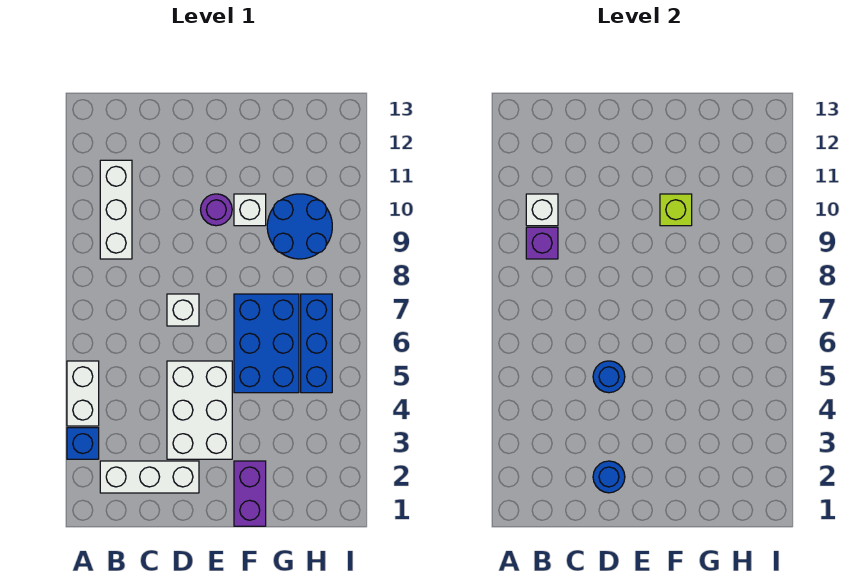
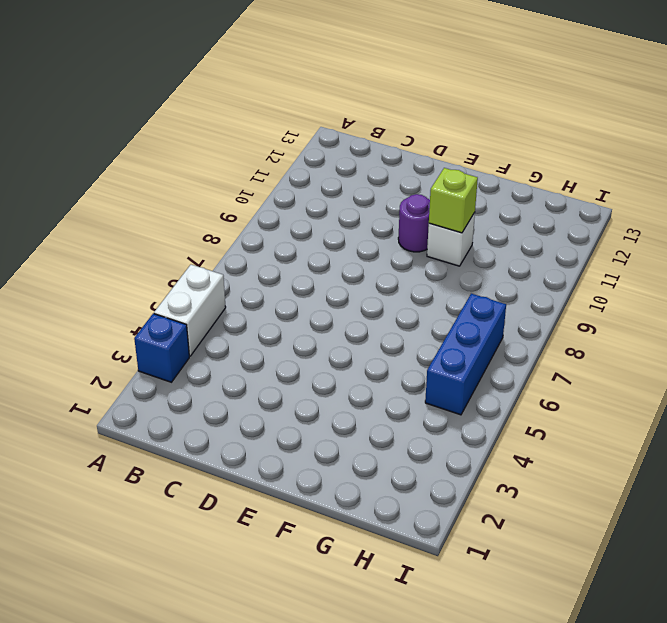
none -> white brick B2:D2 level 1
none -> white brick B9:B11 level 1
none -> white brick D3:E5 level 1

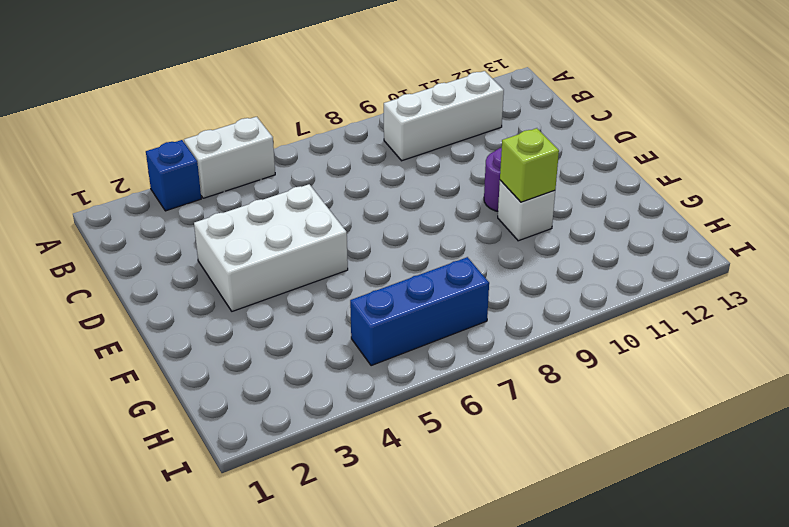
none -> white brick B2:D2 level 1
none -> white brick D7 level 1
none -> purple brick F1:F2 level 1

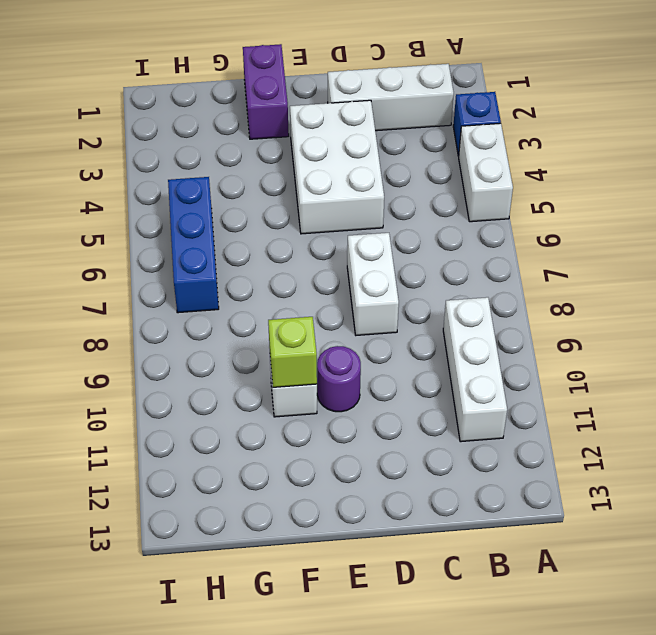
white brick D7:D8 level 1 -> white brick D7 level 1
none -> blue brick F5:G7 level 1
none -> blue round brick G9:H10 level 1
none -> purple brick B9 level 2

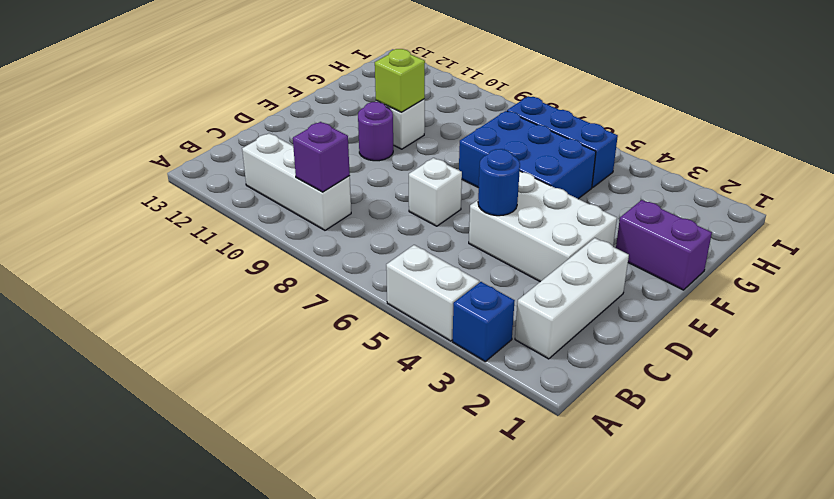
none -> blue round brick G9:H10 level 1
none -> white brick B10 level 2
none -> blue round brick D2 level 2

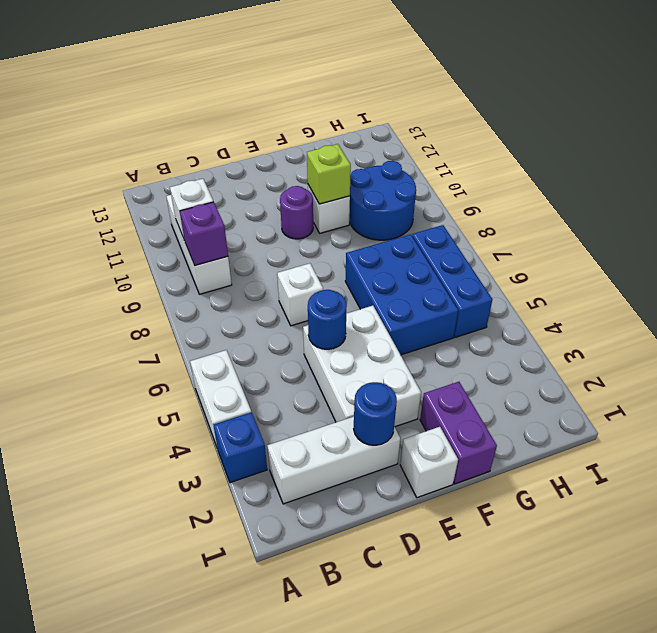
white brick E1 level 1 -> none

